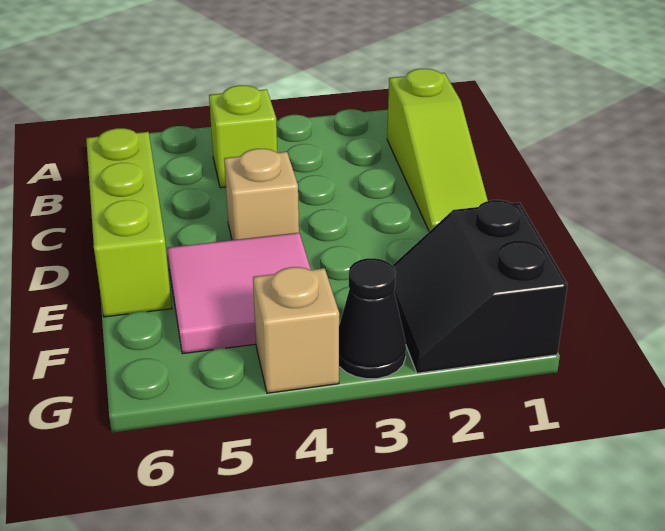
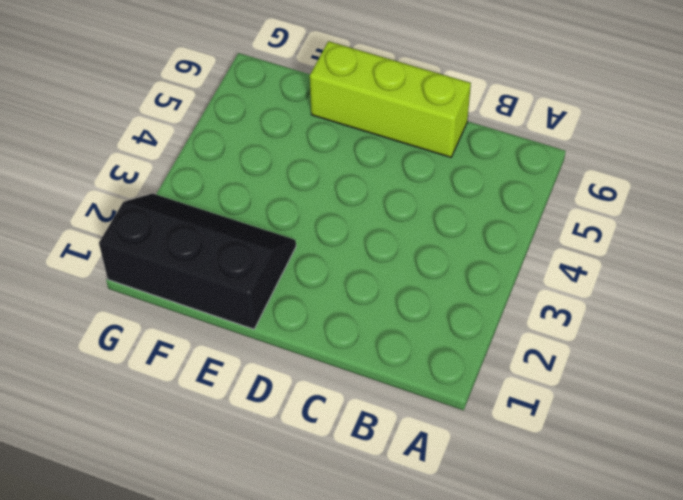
black slope E1:G2 level 1 top 1 -> black slope F1:G2 level 1 top 1
none -> lime slope B1:D1 level 1 top B
none -> lime brick B4 level 1

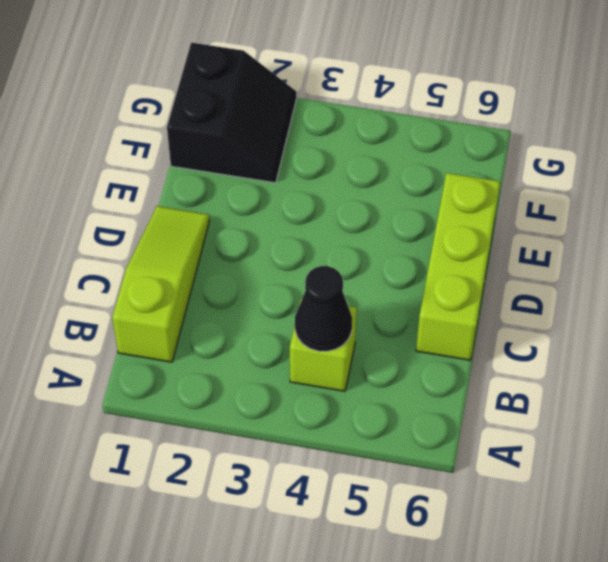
black cone B4 level 2 -> black cone G3 level 1
none -> tan brick D4 level 1
none -> pink tile E4:F5 level 1

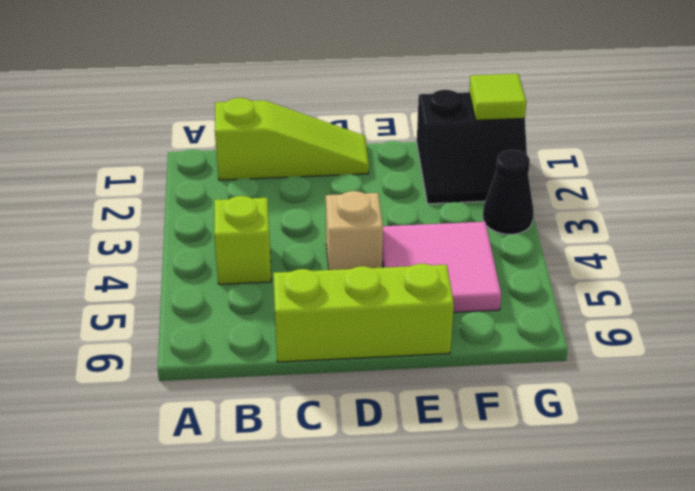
lime tile G1 level 2 -> none
none -> tan brick G4 level 1

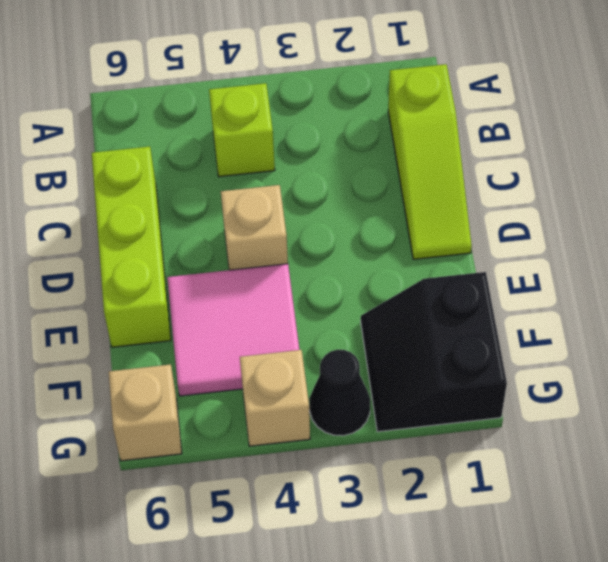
tan brick G6 level 1 -> none

